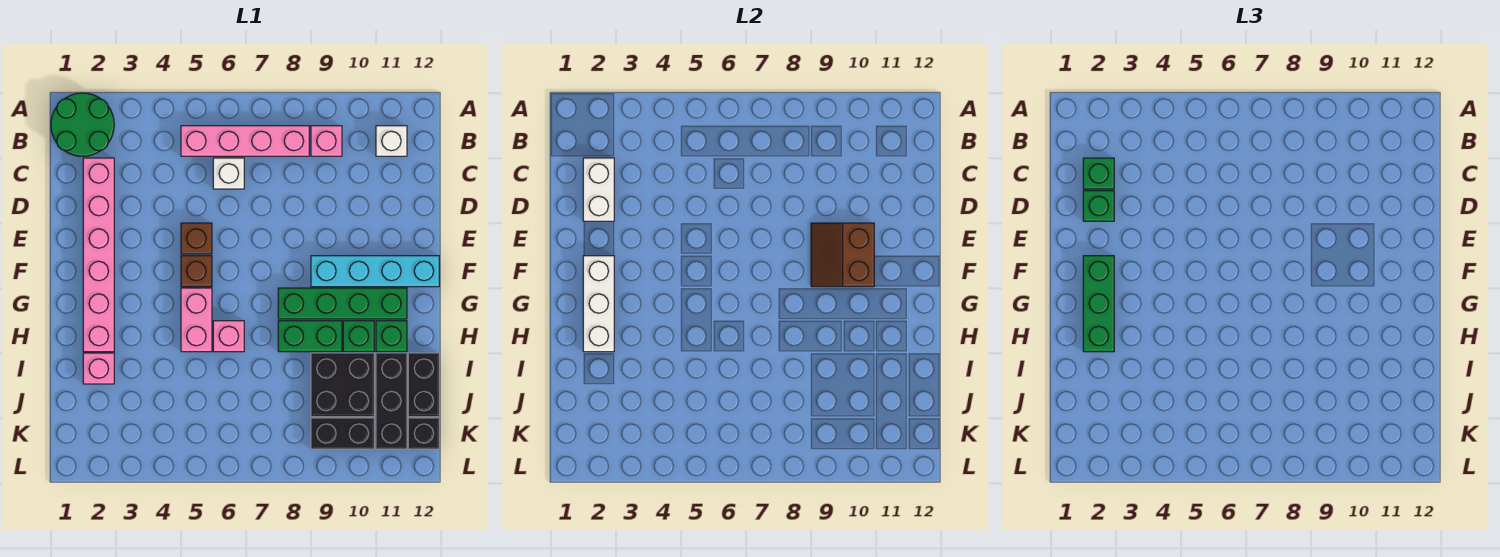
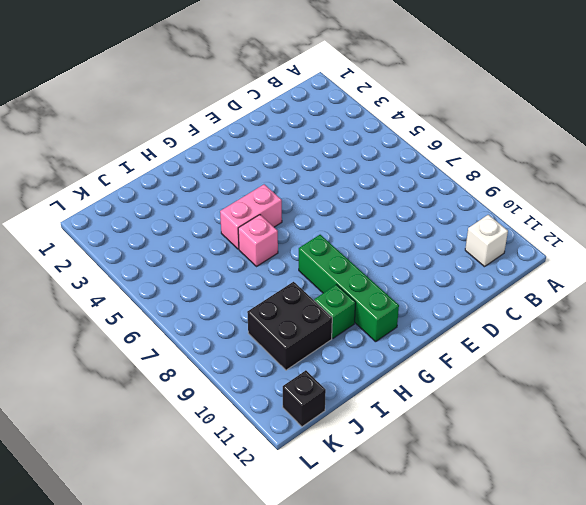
none -> green round brick A1:B2 level 1
none -> pink brick B5:B8 level 1
none -> pink brick B9 level 1

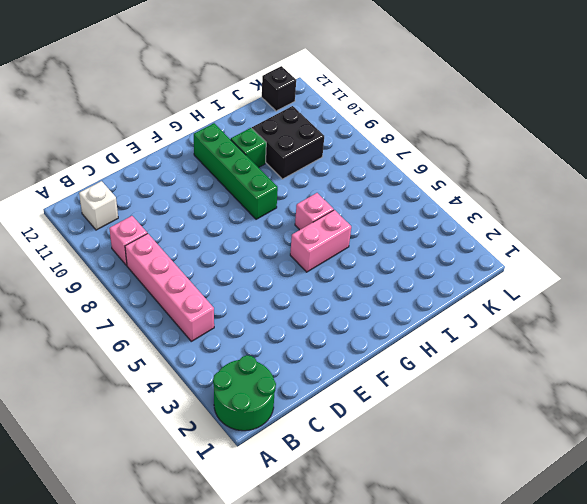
none -> pink brick C2:H2 level 1
none -> white brick C6 level 1
none -> brown brick E5 level 1

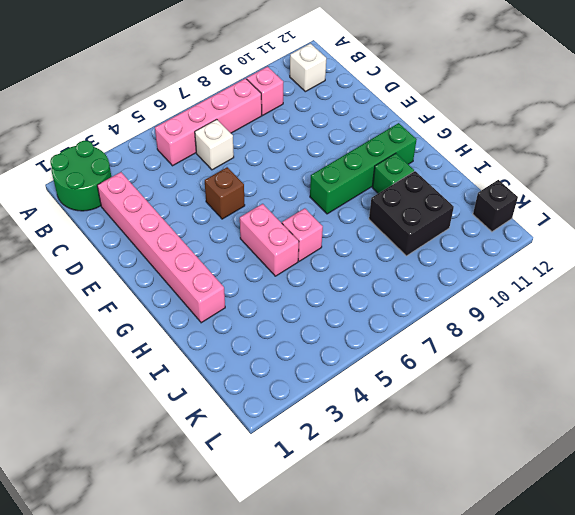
none -> brown brick F5 level 1
none -> cyan brick F9:F12 level 1
none -> green brick H8:H9 level 1

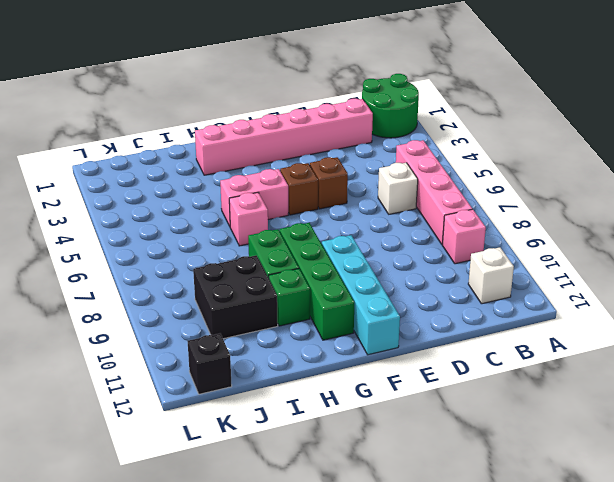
none -> green brick H11 level 1
none -> pink brick I2 level 1
none -> black brick I11:K11 level 1

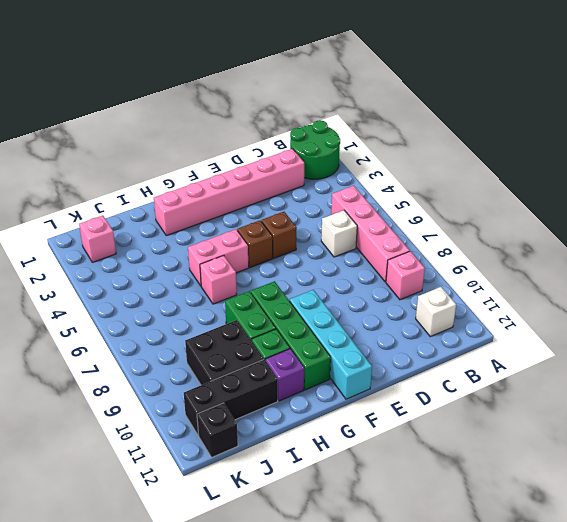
purple brick H11 level 1 -> green brick H11 level 1
pink brick K2 level 1 -> pink brick I2 level 1
none -> black brick I12:J12 level 1
none -> black brick K9:K10 level 1
none -> white brick C2:D2 level 2

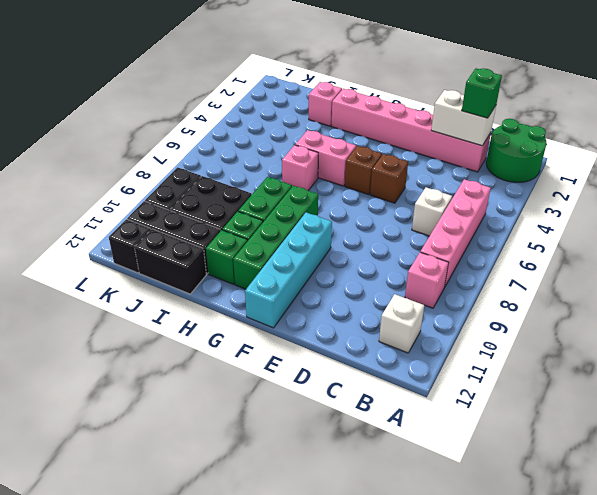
none -> brown slope E9:F10 level 2 top 10
none -> white brick F2:H2 level 2
none -> green brick D2 level 3

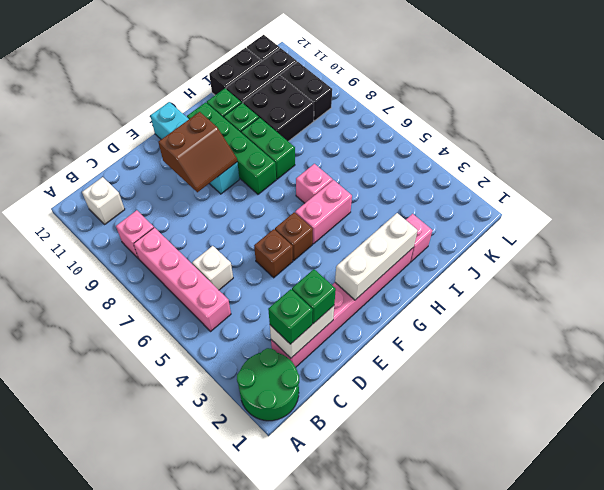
none -> green brick F2:H2 level 3

